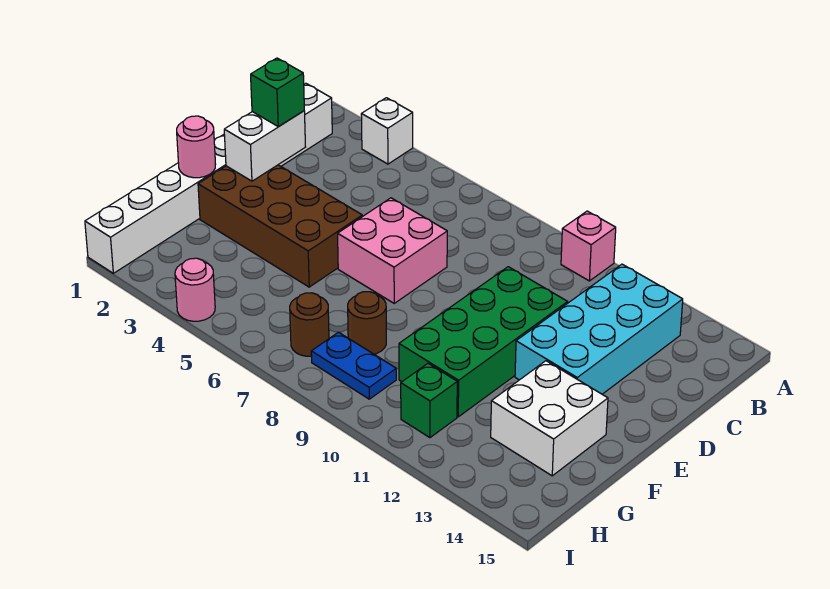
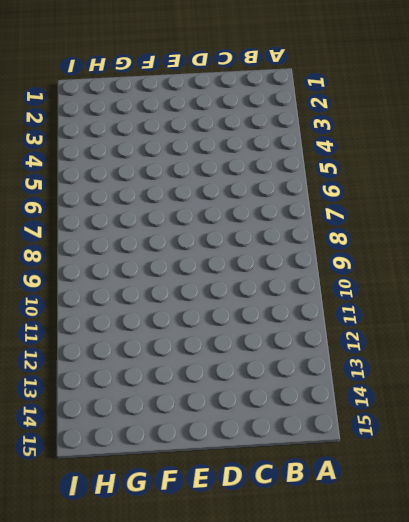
none -> white brick A3 level 1
none -> pink brick A10 level 1
none -> white brick B1:I1 level 1

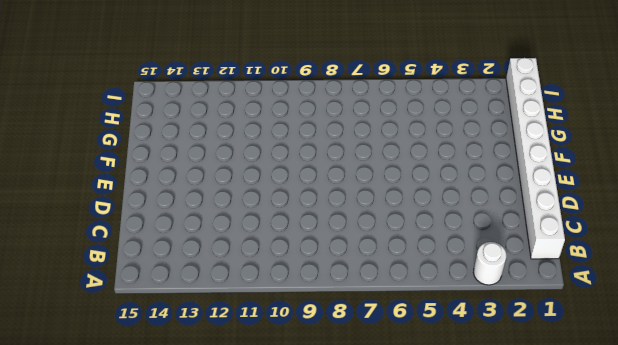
white round brick A3 level 1 -> white brick A3 level 1
none -> pink brick A10 level 1
none -> cyan brick B12:E13 level 1
none -> pink brick D6:E7 level 1

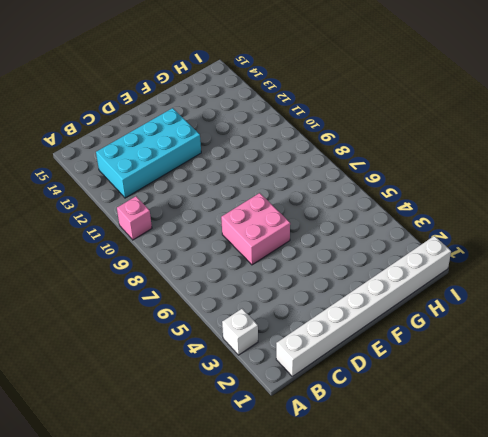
none -> green brick D10:G11 level 1
none -> brown brick E2:F5 level 1
none -> white brick F13:G14 level 1

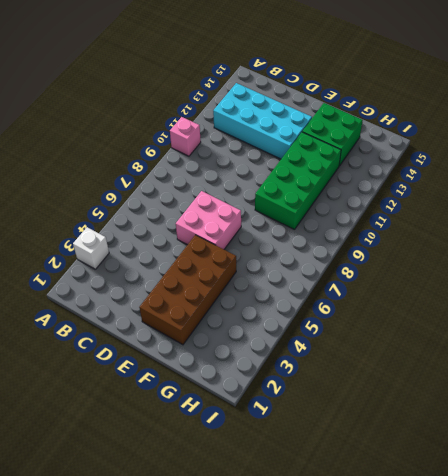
green brick F9:G12 level 1 -> green brick D10:G11 level 1
green brick F13:G14 level 1 -> white brick F13:G14 level 1
none -> white brick B1:I1 level 1
none -> brown round brick G8 level 1
none -> brown round brick H7 level 1

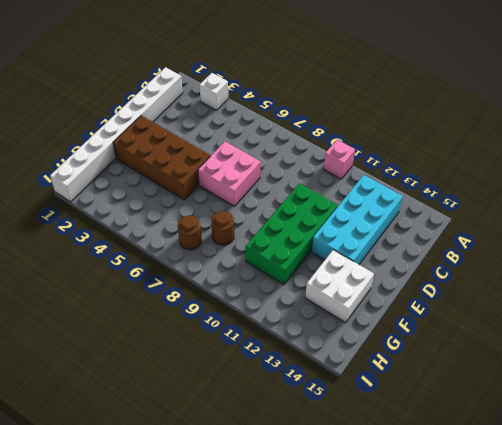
none -> blue plate H8:H9 level 1
none -> green brick H11 level 1
none -> pink round brick I4 level 1

